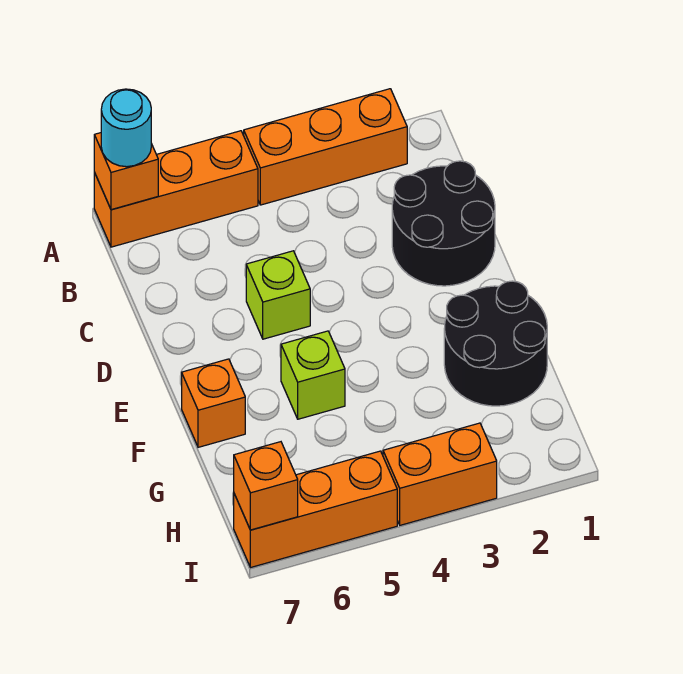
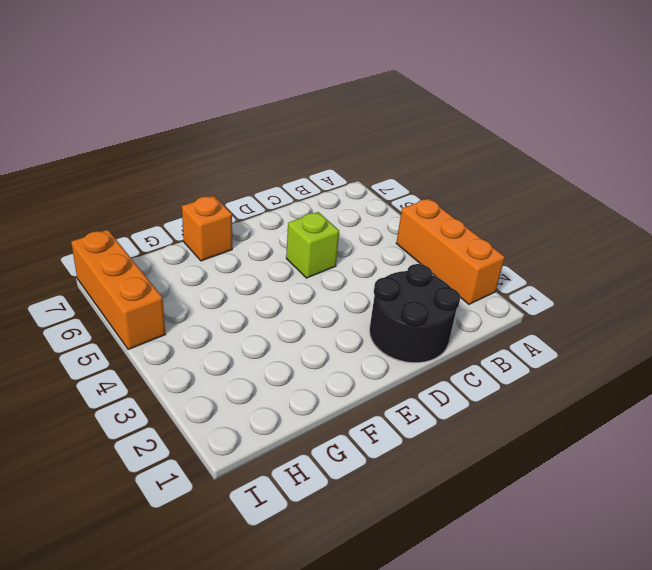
none -> orange brick A5:A7 level 1
none -> black round brick F1:G2 level 1
none -> lime brick F5 level 1

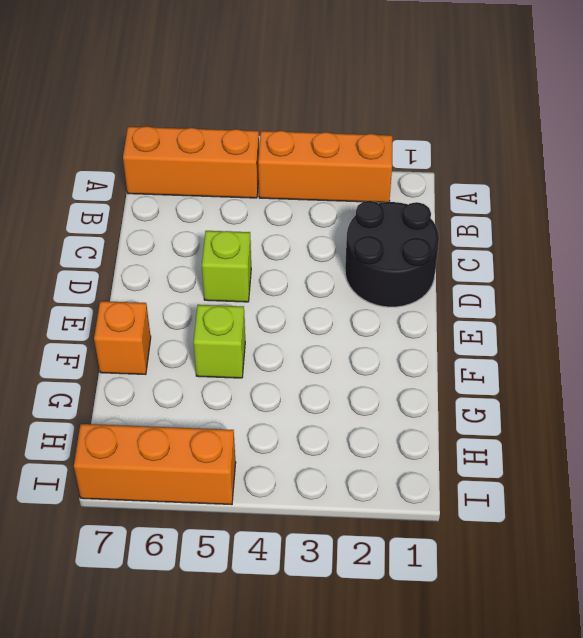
none -> black round brick F1:G2 level 1
none -> orange brick I3:I4 level 1
none -> orange brick A7 level 2

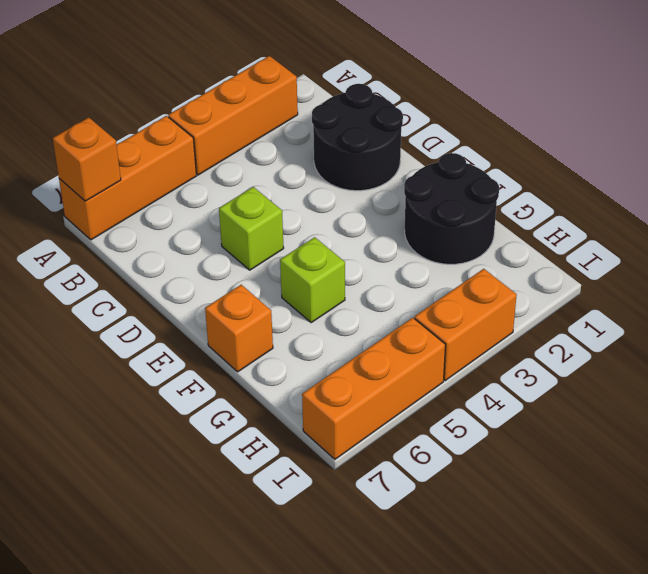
none -> orange brick I7 level 2
none -> cyan round brick A7 level 3

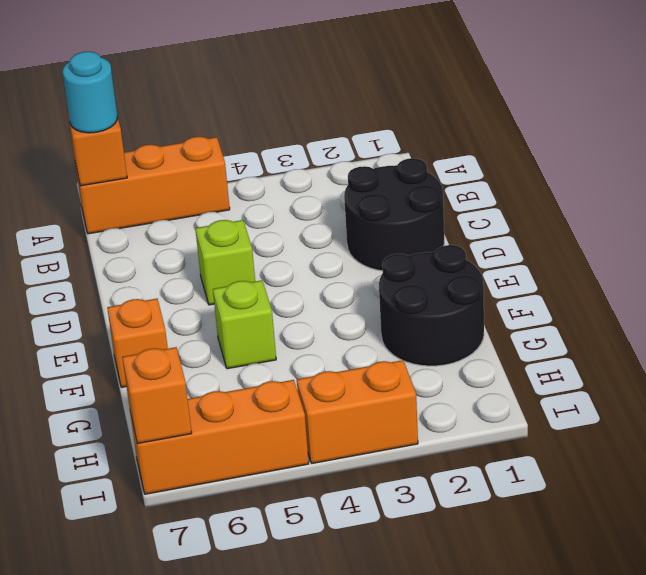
none -> orange brick A2:A4 level 1

